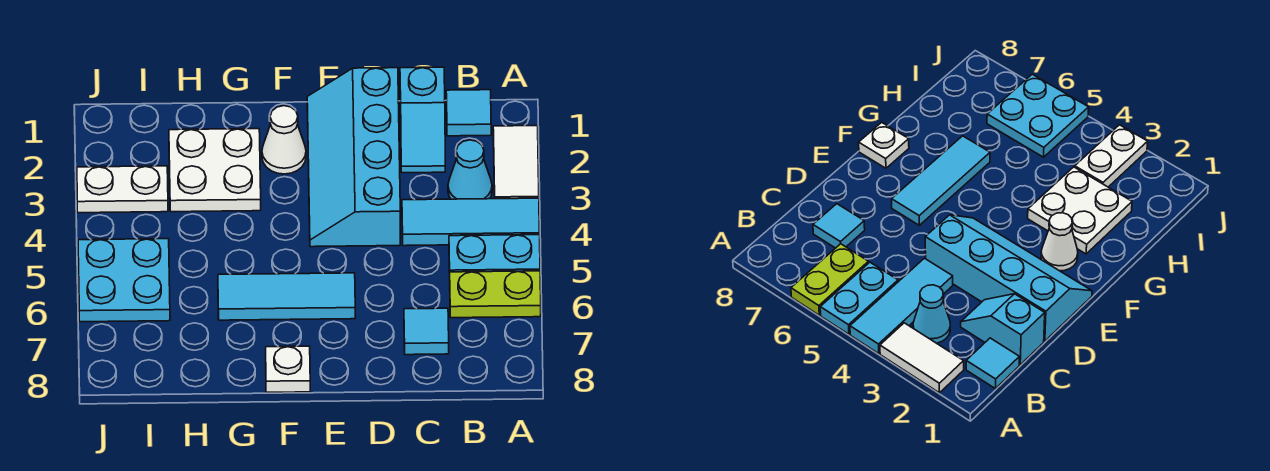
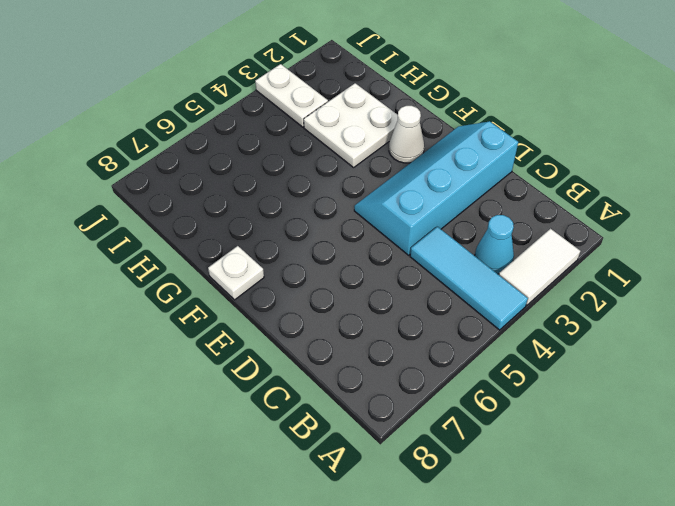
none -> cyan plate A5:B5 level 1
none -> lime plate A6:B6 level 1
none -> cyan tile B1 level 1

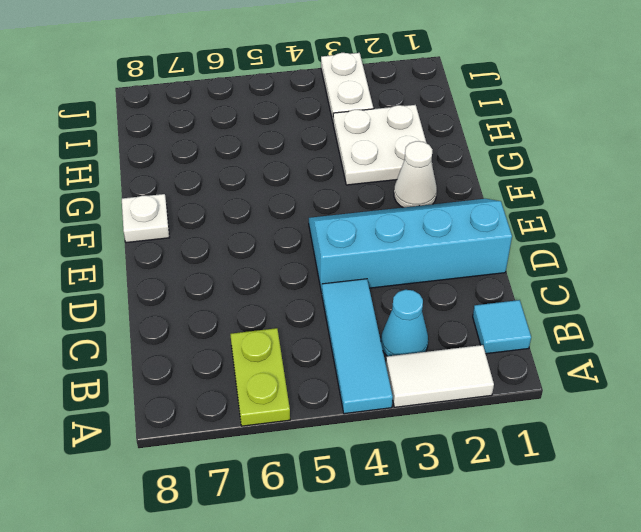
none -> cyan plate A5:B5 level 1
none -> cyan slope C1:C2 level 1 top 1
none -> cyan tile C7 level 1

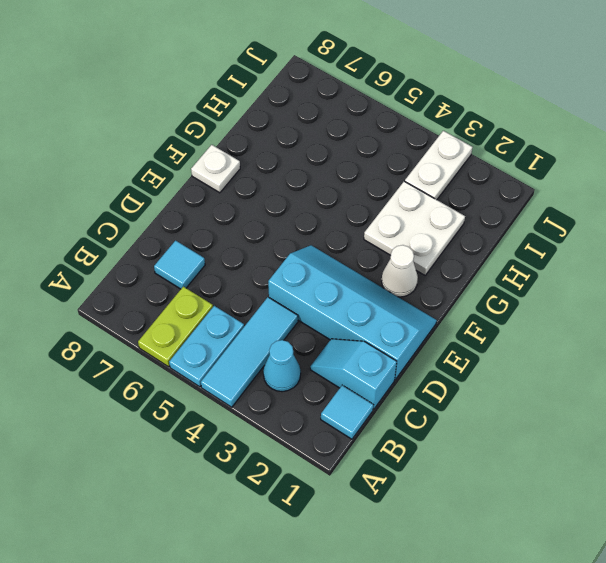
none -> white tile A2:A3 level 1
none -> cyan tile E6:G6 level 1
none -> cyan plate I5:J6 level 1

